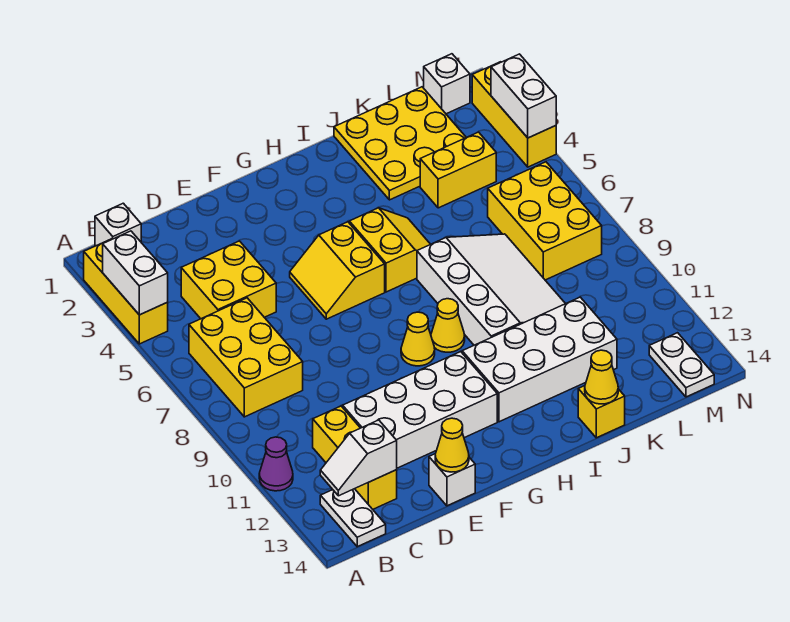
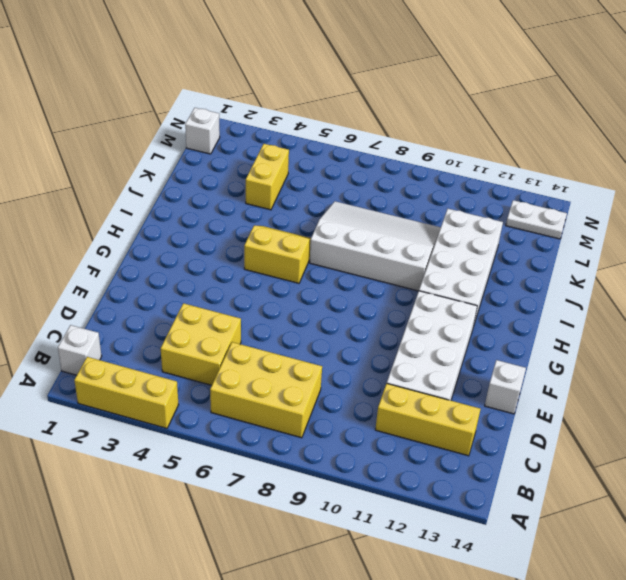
none -> purple cone A11 level 1
none -> white plate B13:B14 level 1
none -> yellow slope F5:G6 level 1 top G

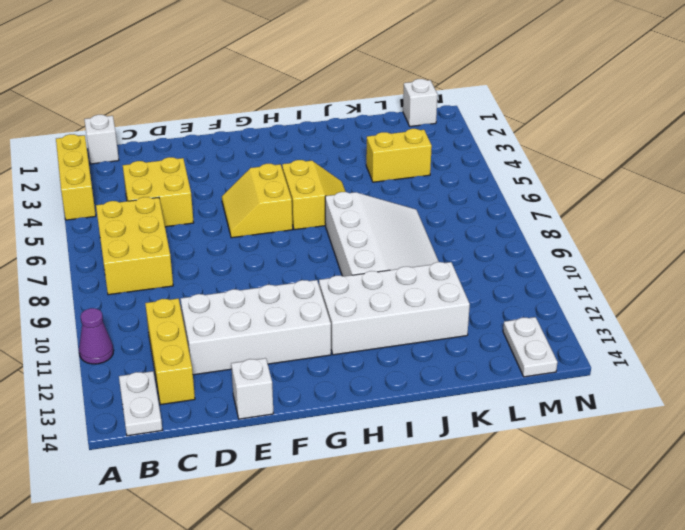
none -> yellow cone G9 level 1
none -> yellow cone H9 level 1
none -> yellow plate J1:L3 level 1

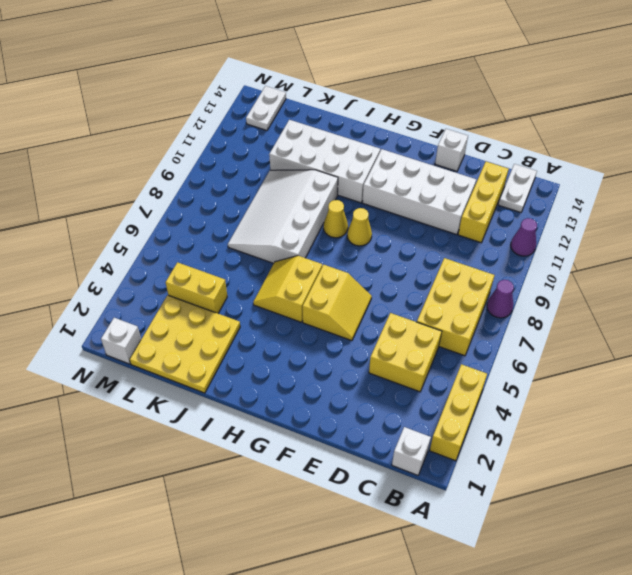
purple cone A8 level 1 -> none
none -> yellow brick J14 level 1
none -> yellow brick L6:M8 level 1
none -> yellow brick N2:N4 level 1

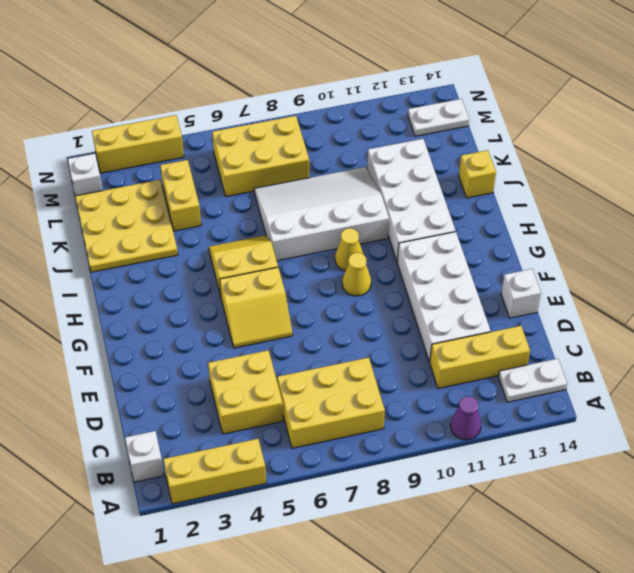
none -> white brick A3:A4 level 2
none -> white slope B13:C13 level 2 top C
none -> yellow cone E14 level 2

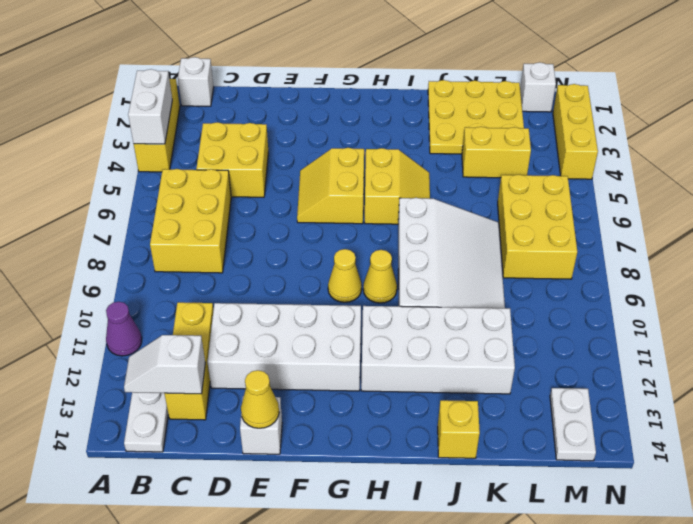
none -> yellow cone J14 level 2
none -> white brick N3:N4 level 2

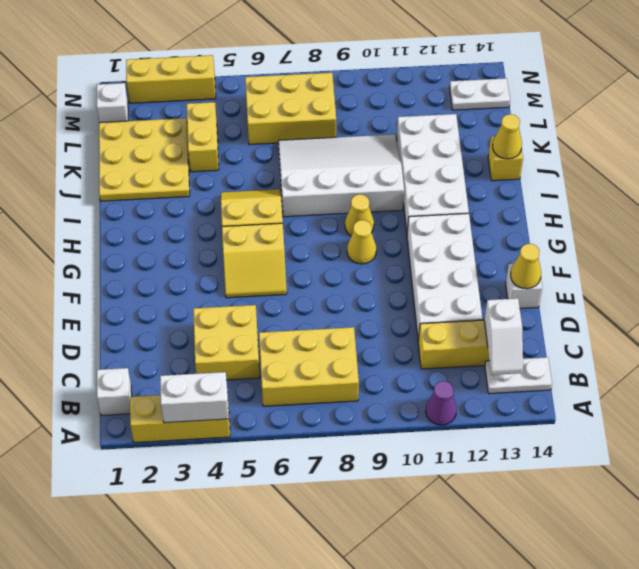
none -> white brick N3:N4 level 2

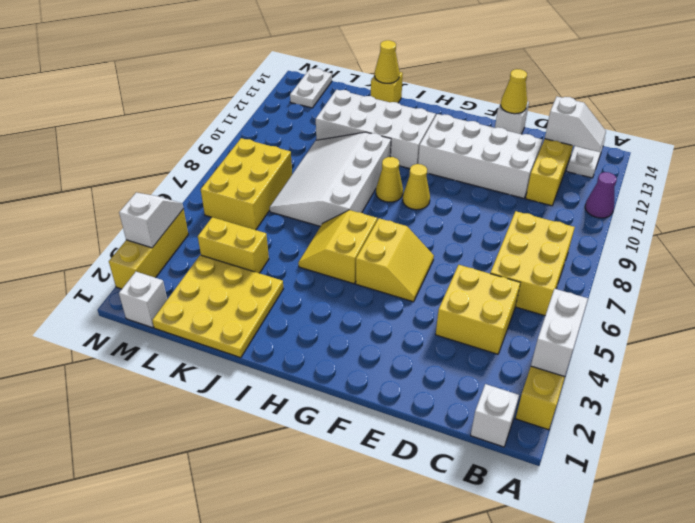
white slope N3:N4 level 2 top 3 -> white brick N3:N4 level 2

